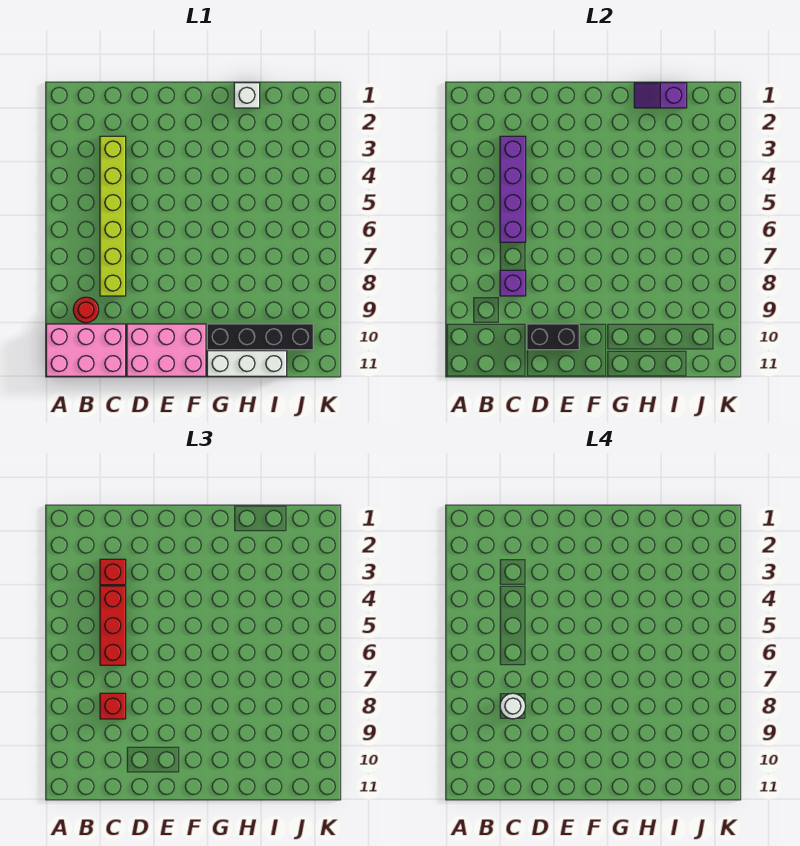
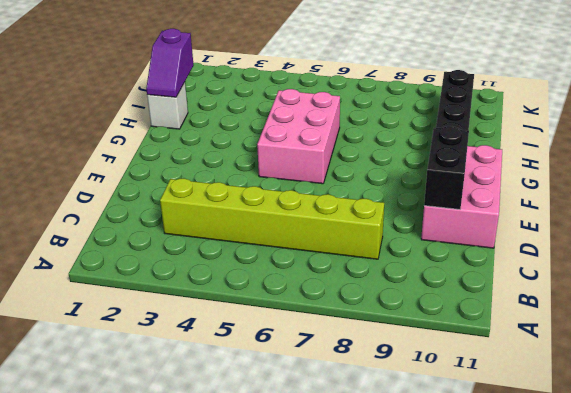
pink brick F5:H6 level 1 -> pink brick A10:C11 level 1
none -> red round brick B9 level 1
none -> white brick G11:I11 level 1
none -> purple brick C3:C6 level 2

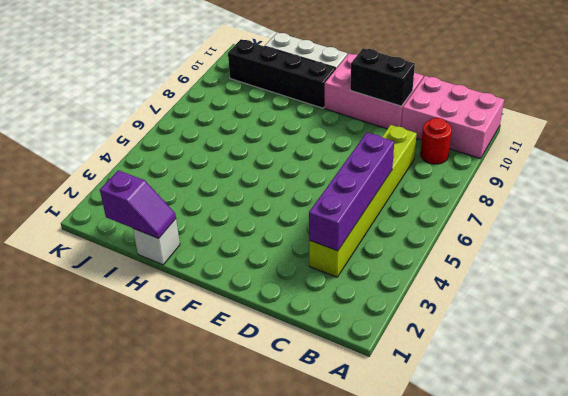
none -> purple brick C8 level 2
none -> red brick C3 level 3
none -> red brick C4:C6 level 3

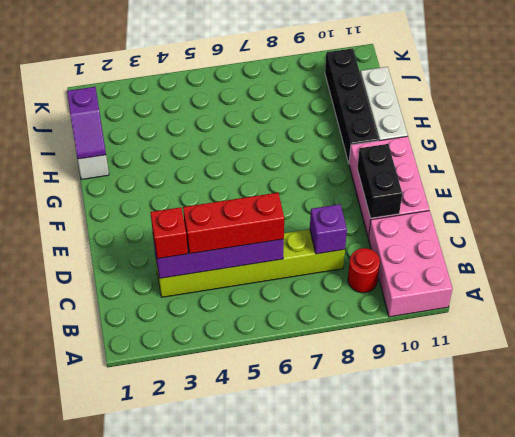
none -> red brick C8 level 3
none -> white round brick C8 level 4

